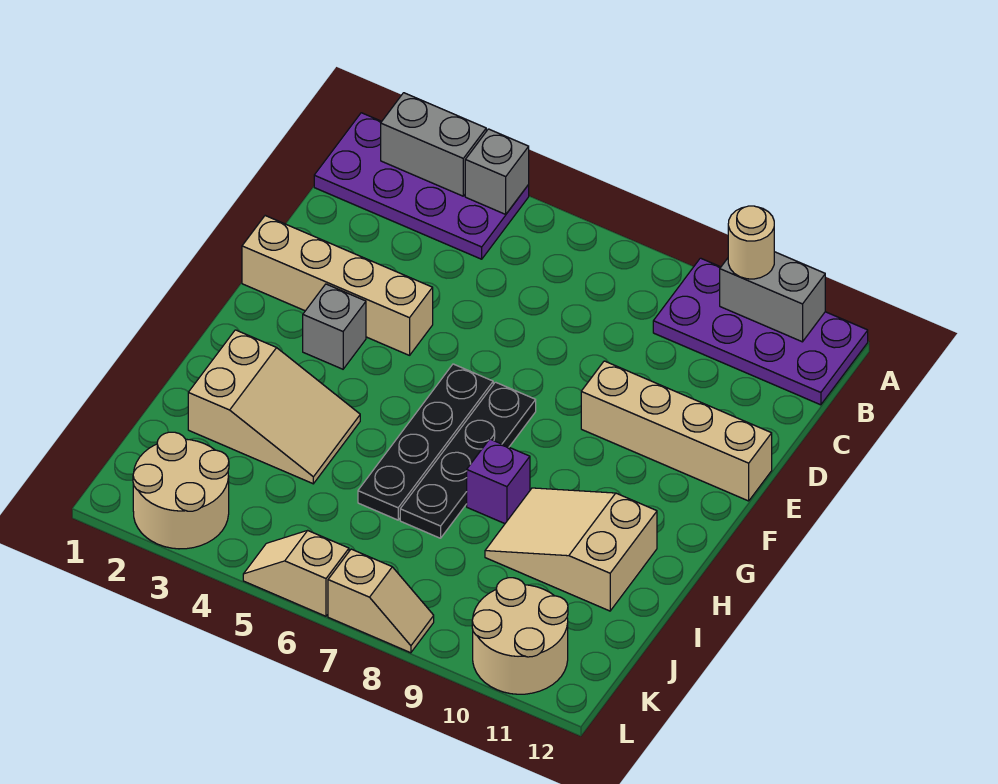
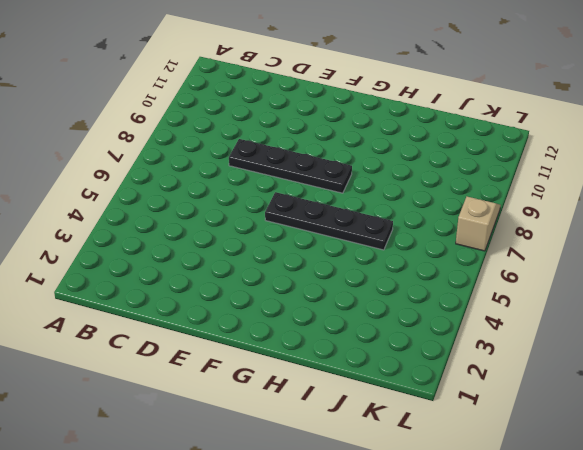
black plate D8:G8 level 1 -> black plate F7:I7 level 1
none -> purple plate A1:B4 level 1
none -> purple plate A9:B12 level 1
none -> tan brick E1:E4 level 1

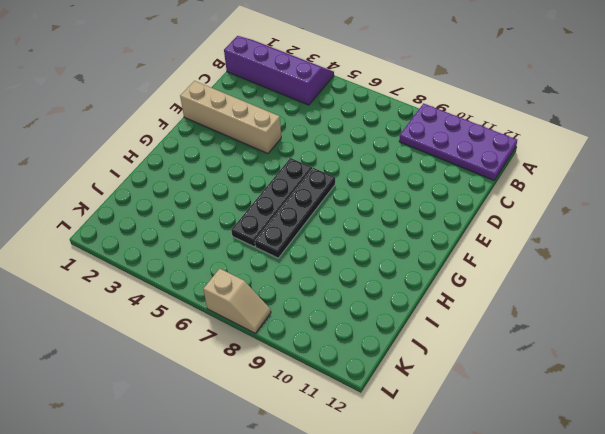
purple slope A1:B4 level 1 top B -> purple plate A1:B4 level 1
none -> tan brick E9:E12 level 1
none -> grey brick F3 level 1
none -> tan slope H2:I4 level 1 top 2

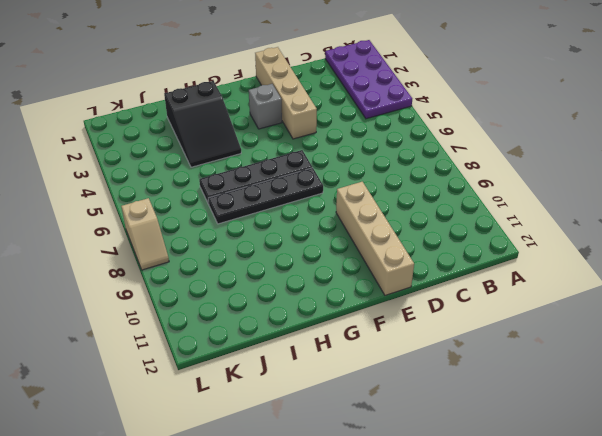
black slope H2:I4 level 1 top 2 -> tan slope H2:I4 level 1 top 2
none -> purple plate A9:B12 level 1
none -> purple brick H8 level 1
none -> tan slope H9:I11 level 1 top 11

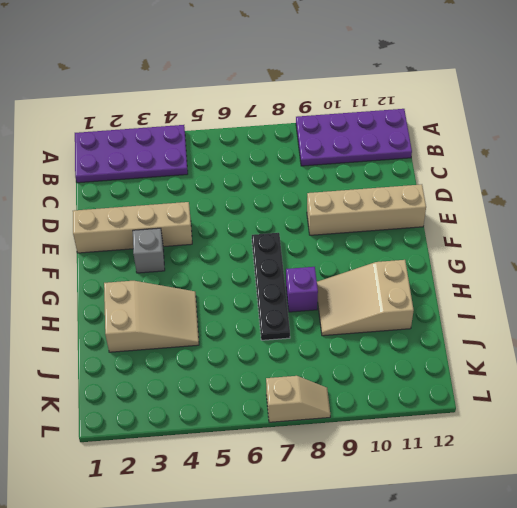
none -> black plate F6:I6 level 1
none -> tan round brick K2:L3 level 1
none -> tan round brick K10:L11 level 1

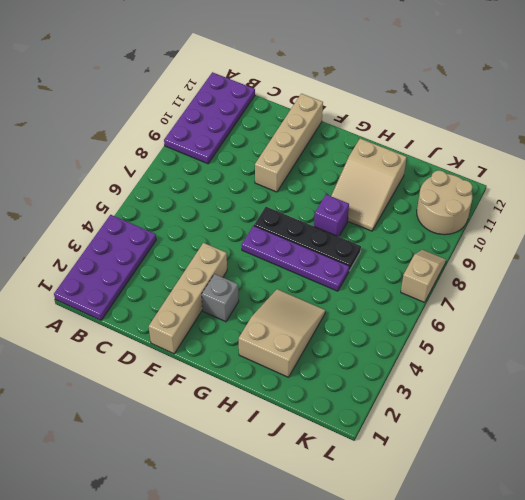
purple plate F6:I6 level 1 -> black plate F6:I6 level 1
none -> tan round brick K2:L3 level 1
none -> tan slope L5:L6 level 1 top 6
none -> grey brick A2:A3 level 2

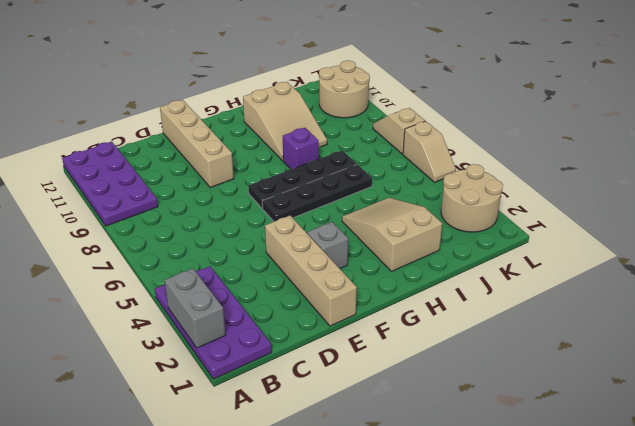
none -> grey brick A4 level 2
none -> grey brick A10:A11 level 2
none -> tan round brick A10 level 3

